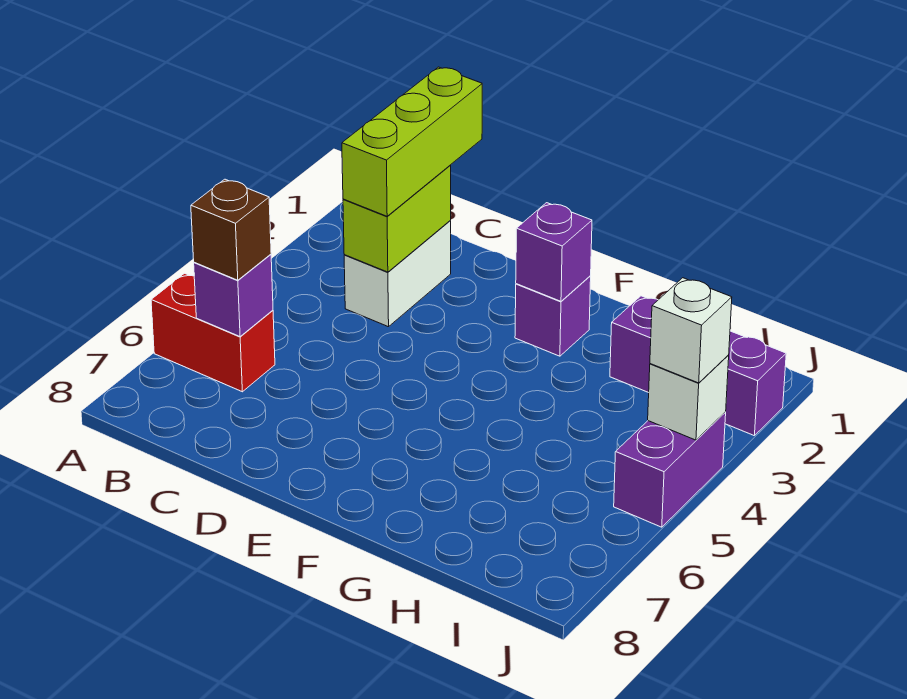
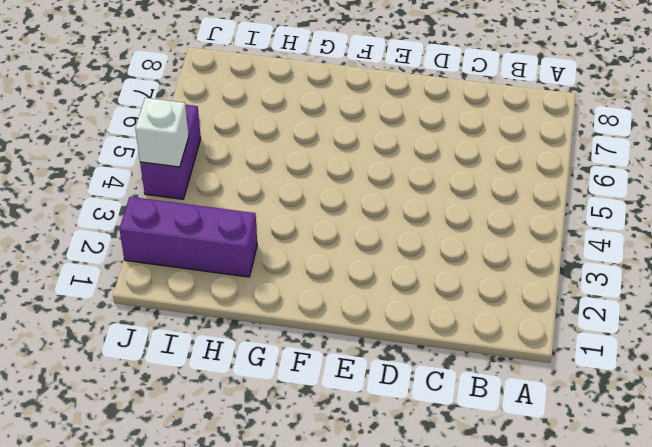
none -> red brick A6:B6 level 1
none -> white brick C2:C3 level 1
none -> purple brick F2 level 1

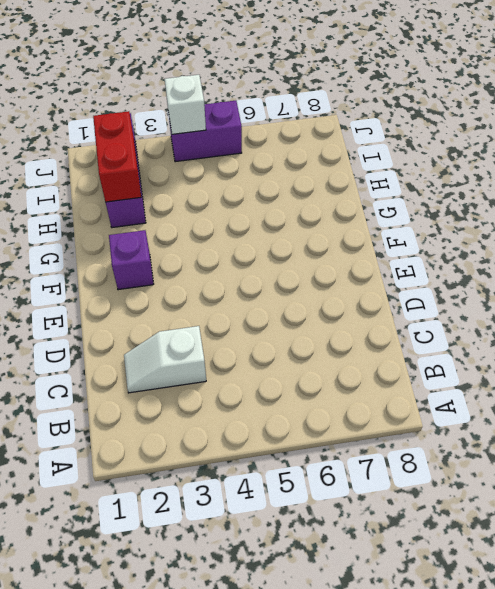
white slope C2:C3 level 1 top 3 -> white brick C2:C3 level 1
red brick H2:I2 level 2 -> red brick A6:B6 level 1
none -> purple brick B6 level 2
none -> lime brick C2:C3 level 2
none -> purple brick F2 level 2

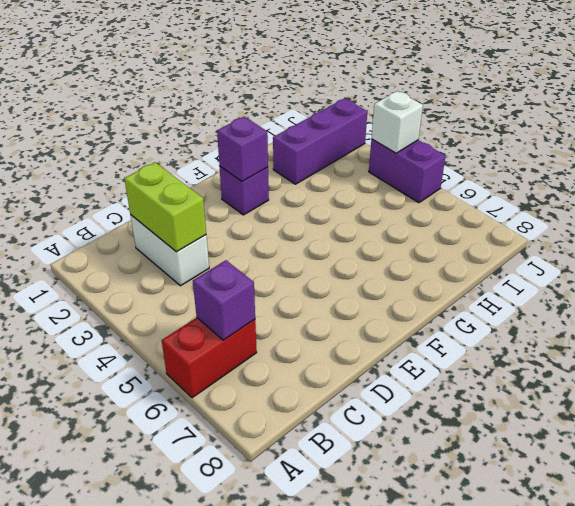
none -> brown brick B6 level 3
none -> lime brick C1:C3 level 3
none -> white brick J4 level 3

